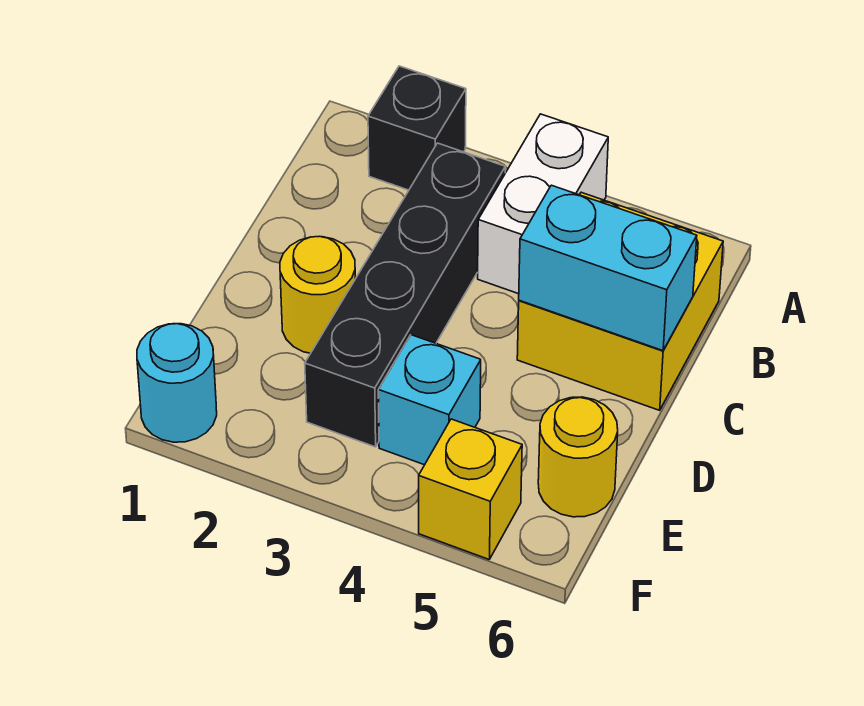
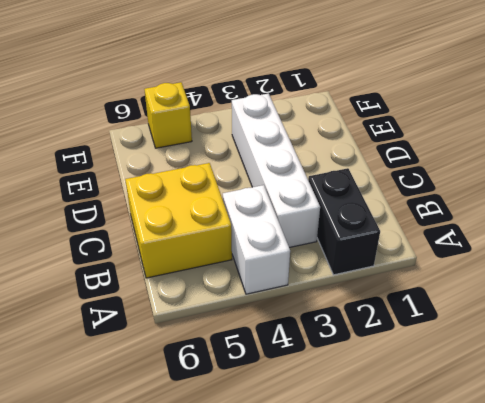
black brick A2:B2 level 1 -> black brick A2 level 1
white brick B3:E3 level 1 -> black brick B3:E3 level 1
none -> yellow round brick D2 level 1
none -> cyan brick E4 level 1

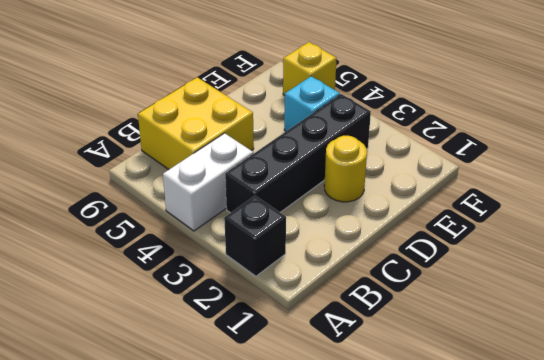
none -> yellow round brick E6 level 1
none -> cyan round brick F1 level 1

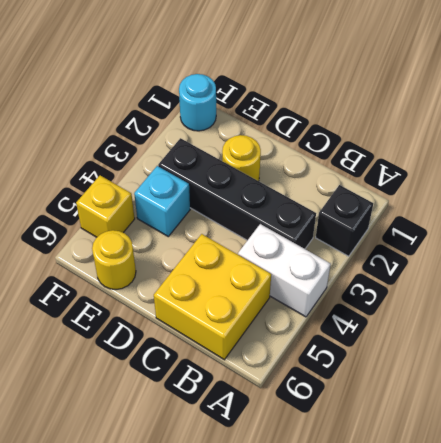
none -> cyan brick C5:C6 level 2

